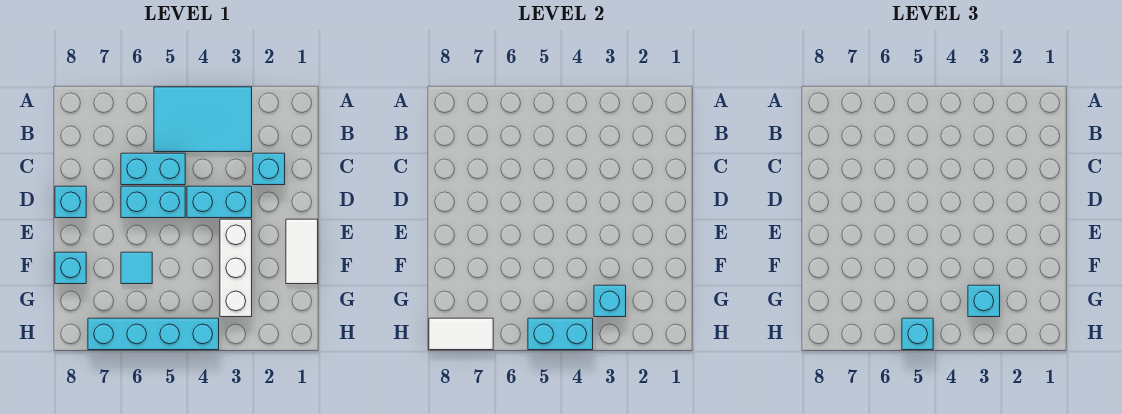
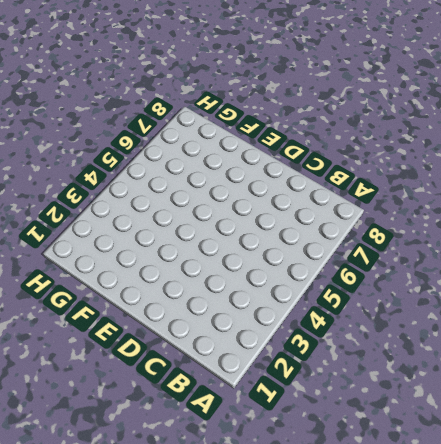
none -> cyan tile A3:B5 level 1
none -> cyan brick C2 level 1
none -> cyan brick C5:C6 level 1

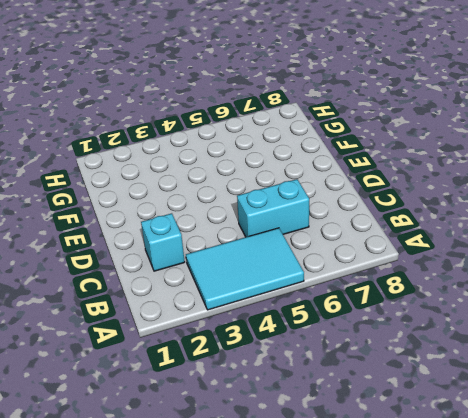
none -> cyan brick D3:D4 level 1
none -> cyan brick D5:D6 level 1
none -> cyan brick D8 level 1

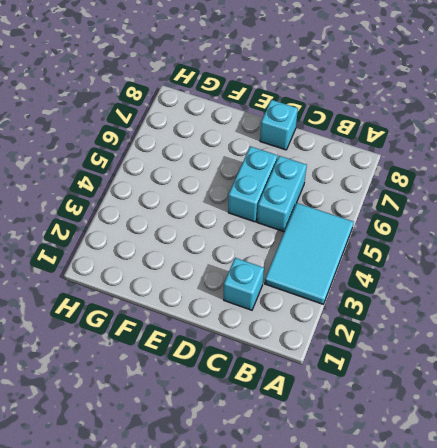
none -> cyan brick D3:D4 level 1
none -> white tile E1:F1 level 1
none -> white brick E3:G3 level 1

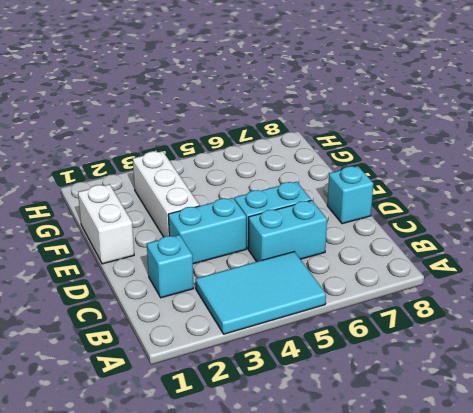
white brick E1:F1 level 1 -> white tile E1:F1 level 1
none -> cyan tile F6 level 1
none -> cyan brick F8 level 1
none -> cyan brick H4:H7 level 1

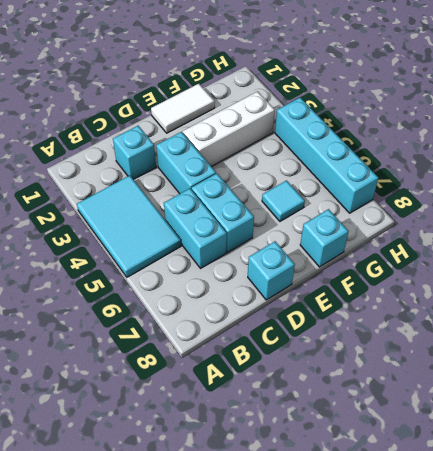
none -> cyan brick G3 level 2
none -> cyan brick H4:H5 level 2
none -> white tile H7:H8 level 2

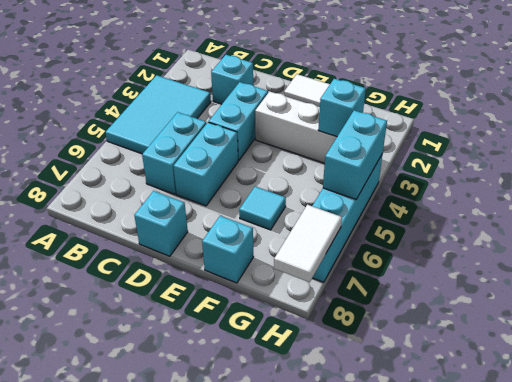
none -> cyan brick G3 level 3
none -> cyan brick H5 level 3

